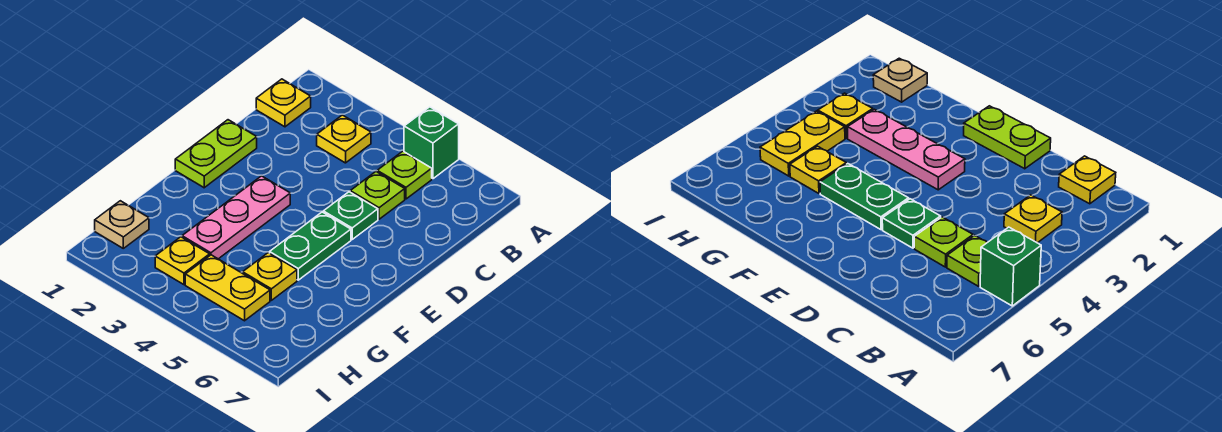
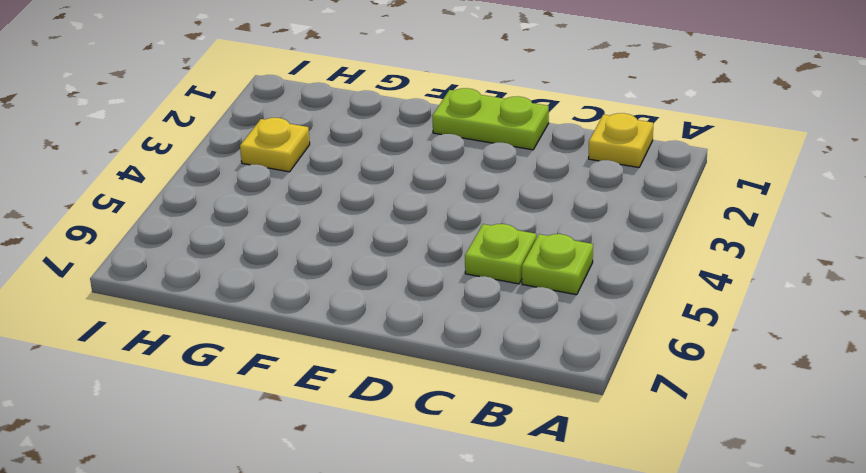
none -> green brick A5 level 1
none -> yellow plate B3 level 1
none -> green plate D5 level 1

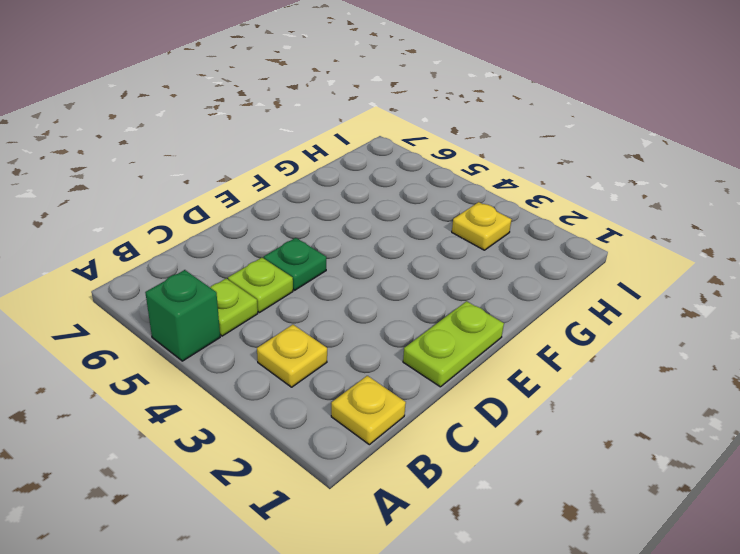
none -> pink plate E3:G3 level 1
none -> green plate E5:F5 level 1
none -> yellow plate G5 level 1

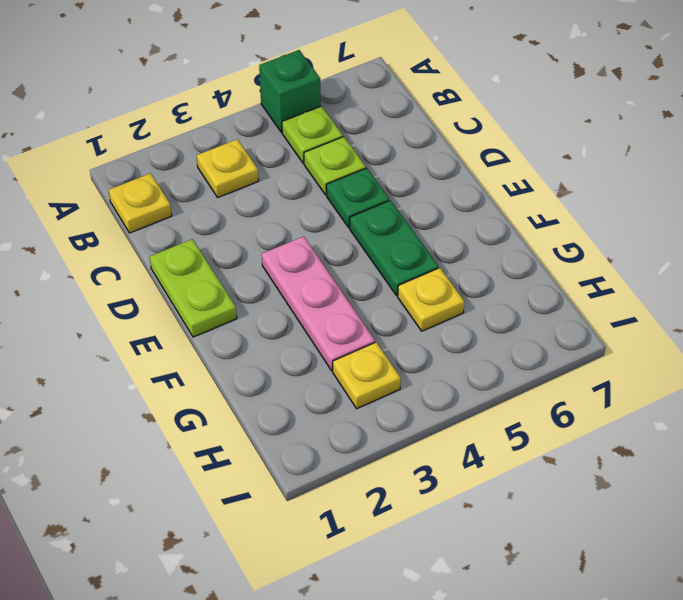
none -> tan plate H1 level 1
none -> yellow plate H4:H5 level 1

